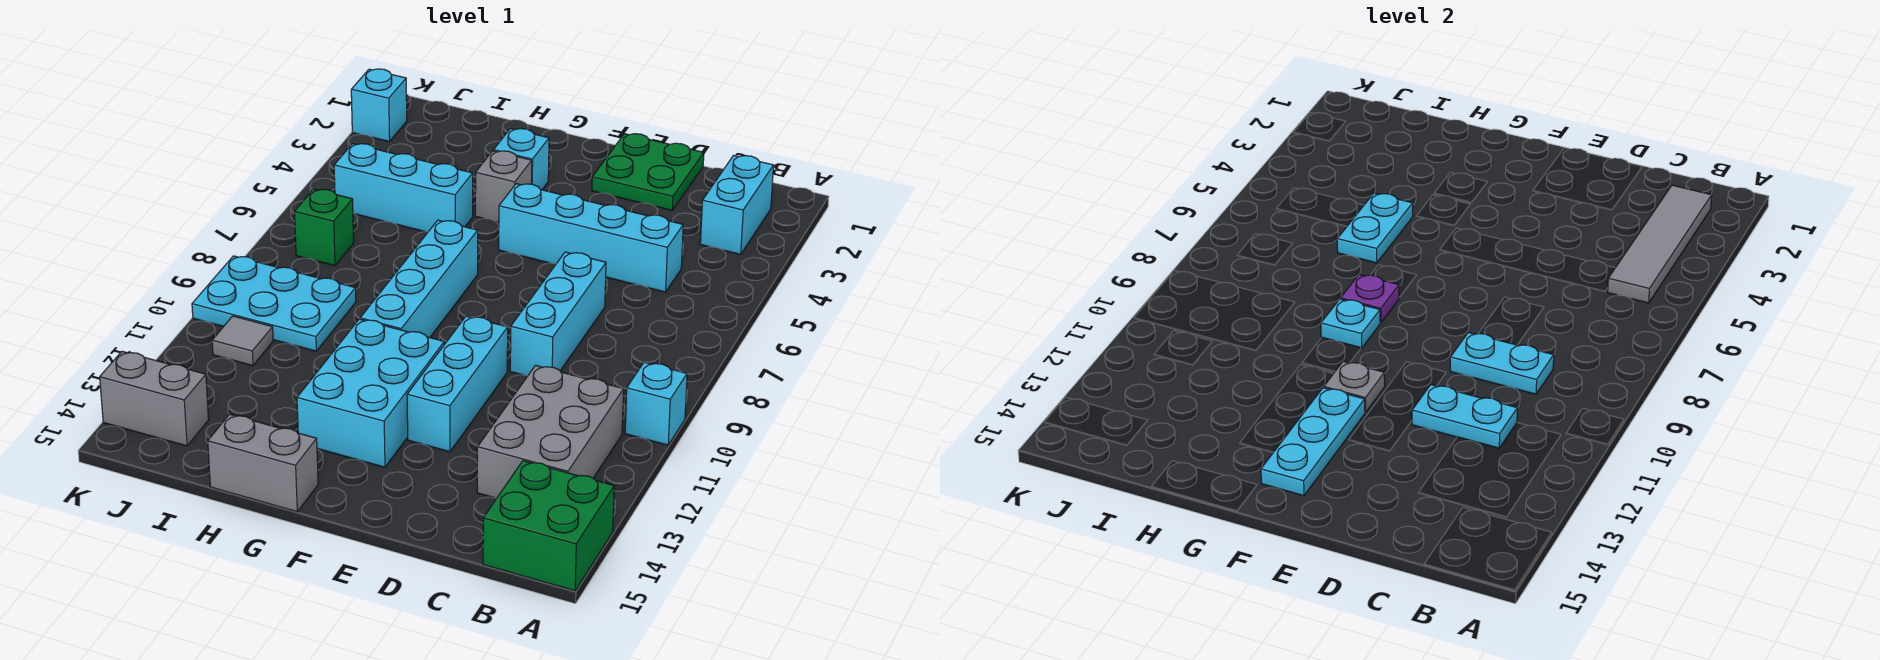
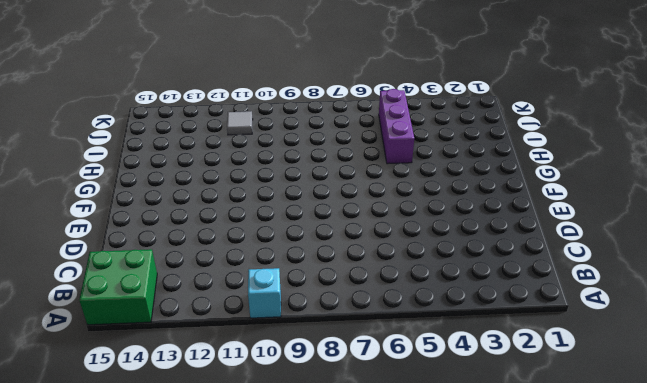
purple brick H5:J5 level 1 -> cyan brick H5:J5 level 1
none -> cyan brick B2:B3 level 1
none -> grey brick B11:C13 level 1
none -> cyan brick C5:F5 level 1

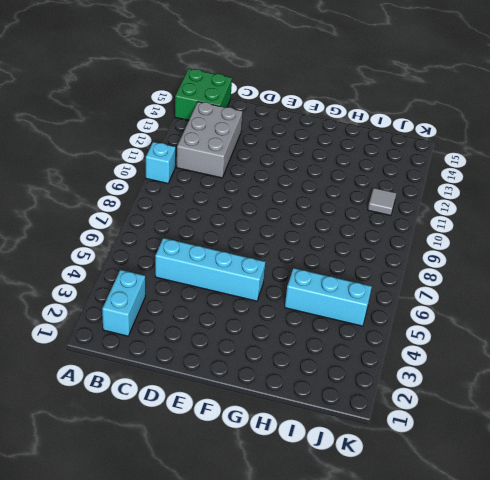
none -> green plate D1:E2 level 1
none -> cyan brick D7:D9 level 1
none -> cyan brick E10:E12 level 1

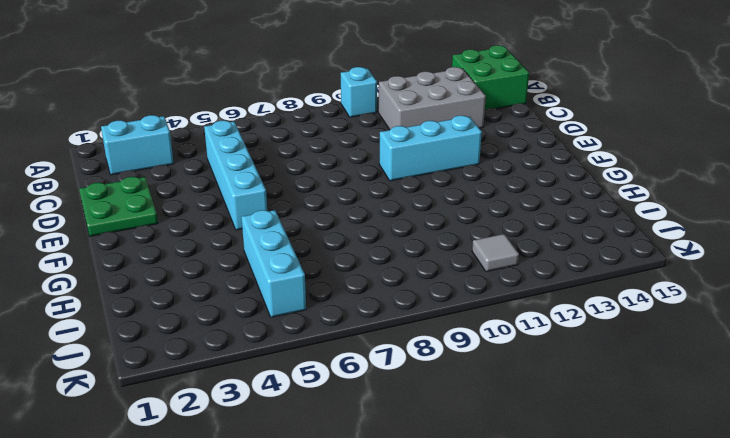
none -> cyan brick D7:D9 level 1
none -> cyan brick F11:G13 level 1
none -> cyan brick G3 level 1

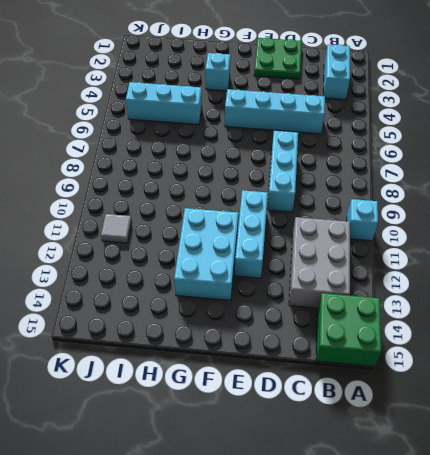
none -> grey brick G4 level 1
none -> cyan brick G7:G10 level 1
none -> grey brick G15:H15 level 1

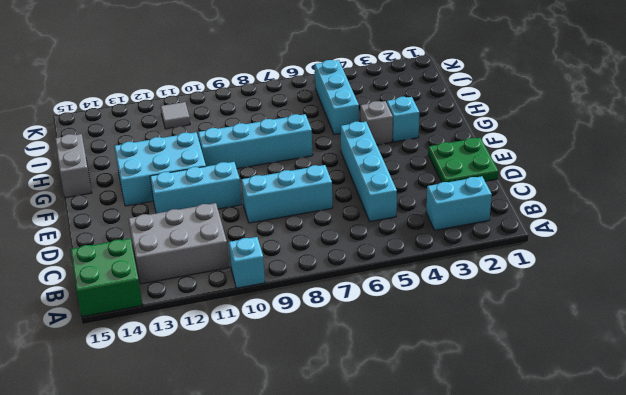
none -> cyan plate I9:K10 level 1
none -> green brick J7 level 1
none -> grey brick J14:K14 level 1

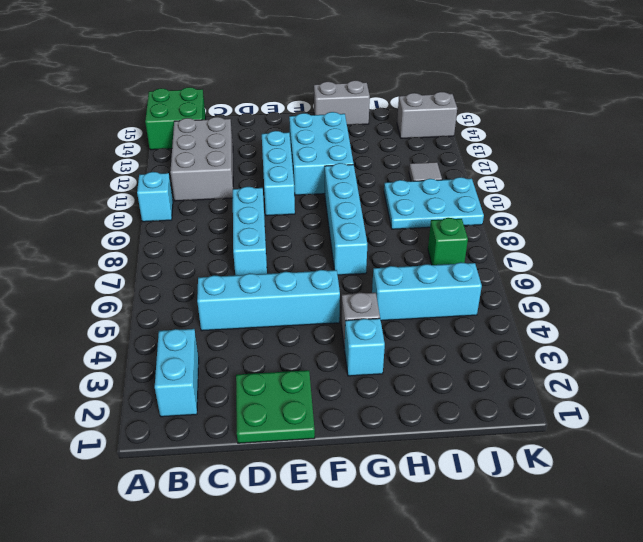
none -> cyan brick K2 level 1
none -> grey tile B2:B5 level 2
none -> cyan plate C9:D9 level 2

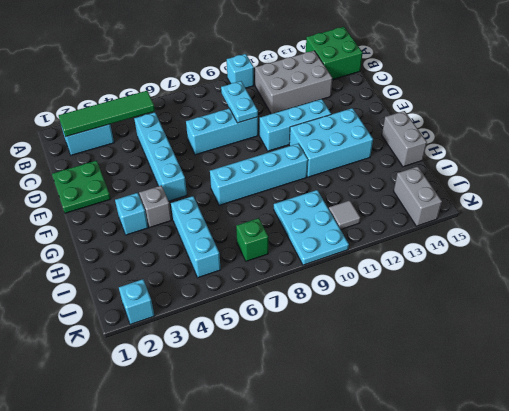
green tile B2:B5 level 2 -> grey tile B2:B5 level 2
none -> cyan plate C11:D11 level 2
none -> grey plate F11 level 2
none -> cyan plate F12:F14 level 2

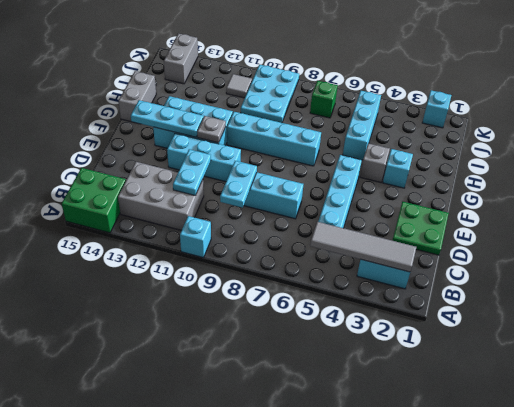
none -> purple plate G8 level 2
none -> cyan plate G9 level 2
none -> cyan plate H5:H6 level 2

